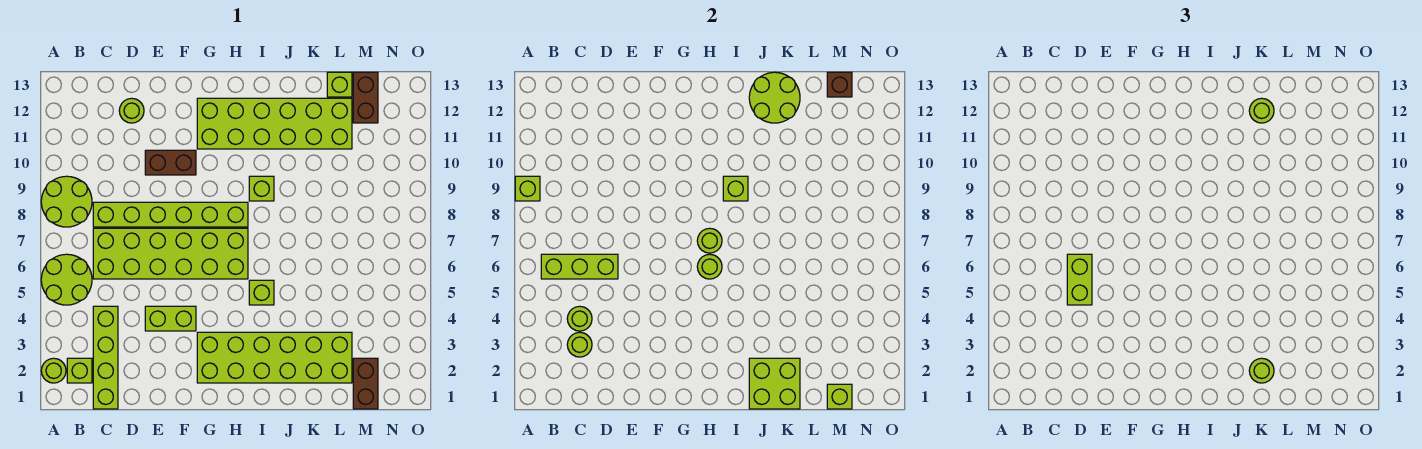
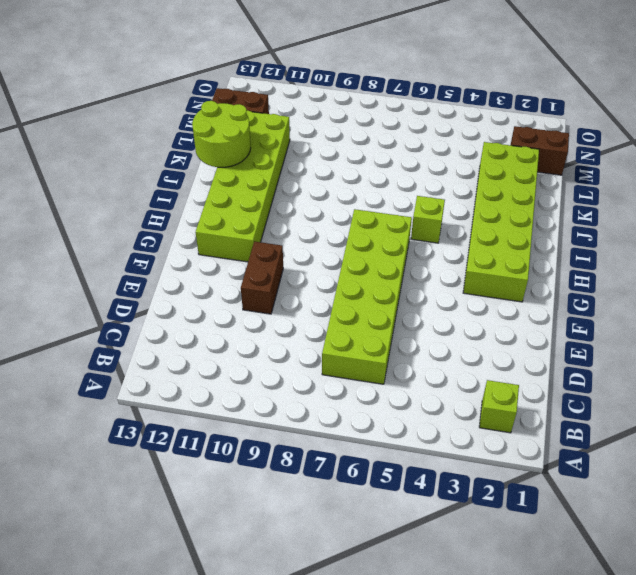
none -> lime round brick A2 level 1
none -> lime round brick A5:B6 level 1
none -> lime round brick A8:B9 level 1
none -> lime brick C1:C4 level 1

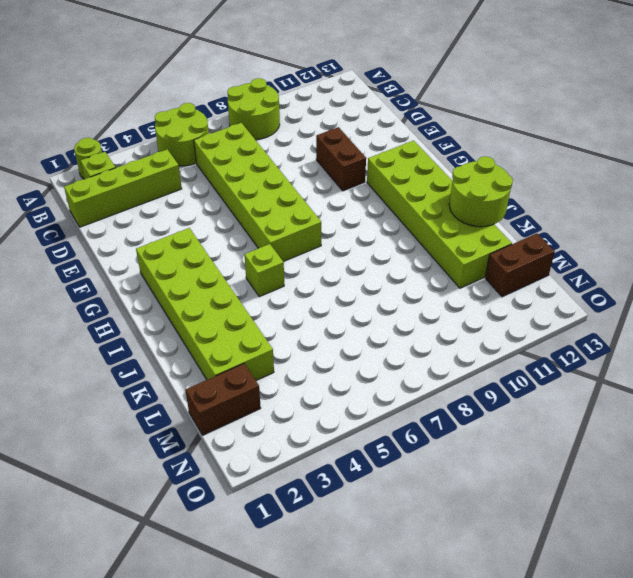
none -> lime brick C8:H8 level 1
none -> lime round brick D12 level 1
none -> lime brick E4:F4 level 1
none -> lime brick I9 level 1

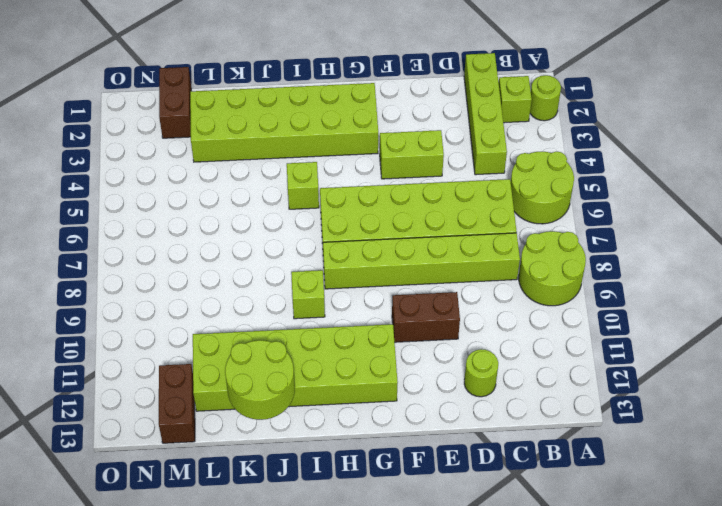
none -> lime brick L13 level 1
none -> lime brick A9 level 2
none -> lime brick B6:D6 level 2
none -> lime round brick C3 level 2

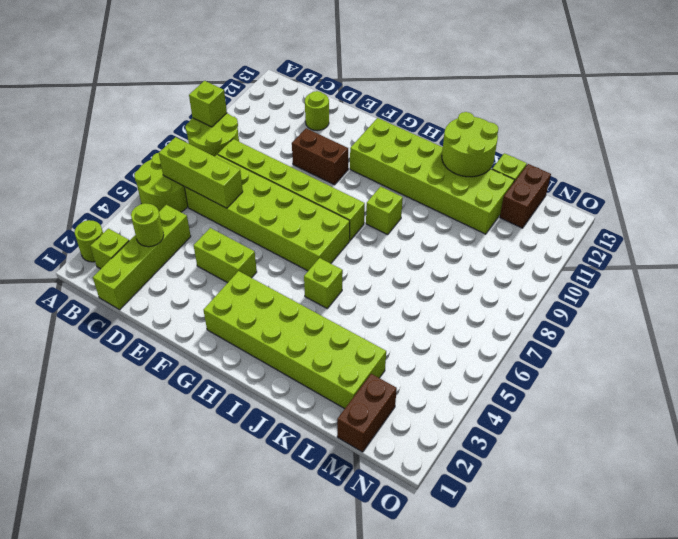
none -> lime round brick C4 level 2
none -> lime round brick H6 level 2
none -> lime round brick H7 level 2
none -> lime brick I9 level 2

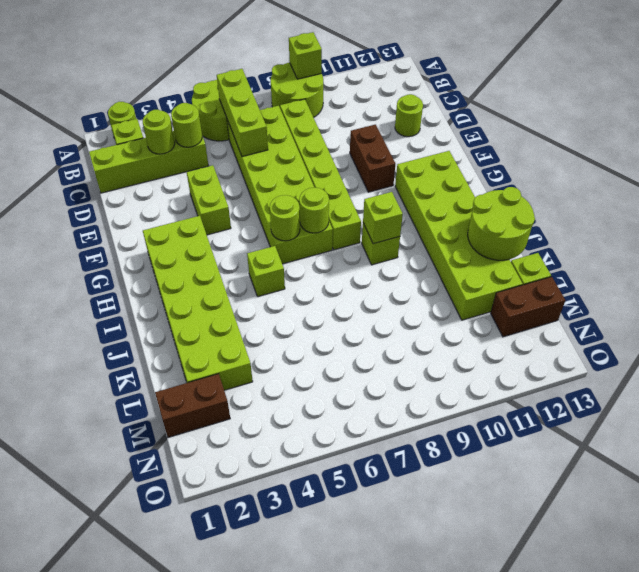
none -> lime brick J1:K2 level 2
none -> lime brick M1 level 2
none -> brown brick M13 level 2
none -> lime brick D5:D6 level 3

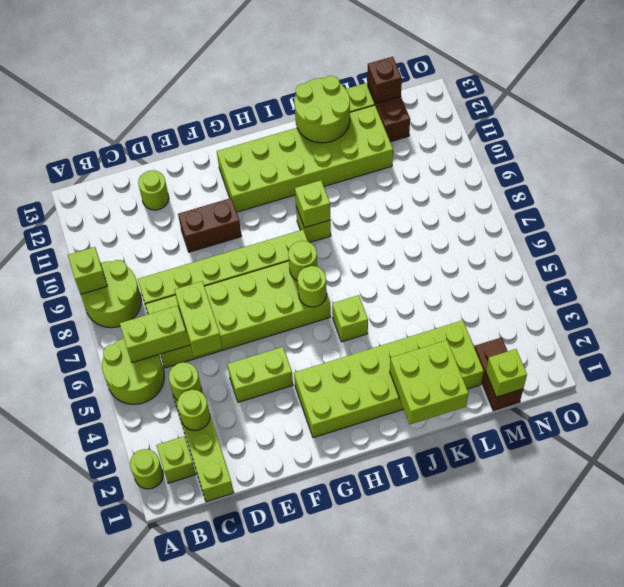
none -> lime round brick K2 level 3
none -> lime round brick K12 level 3

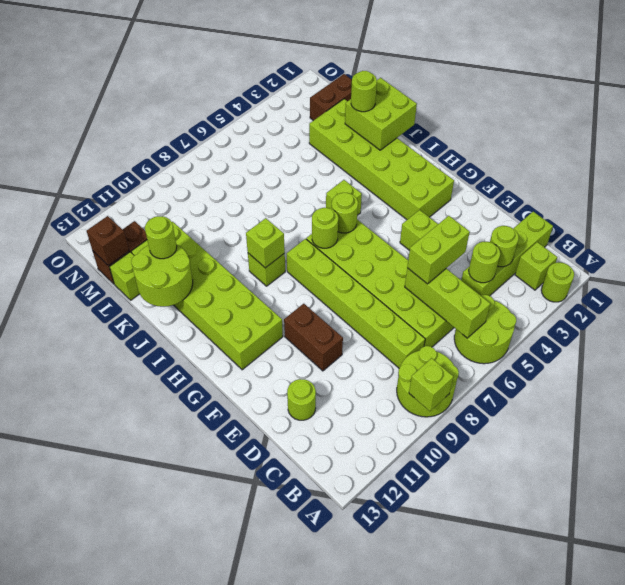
none -> lime brick M1 level 2

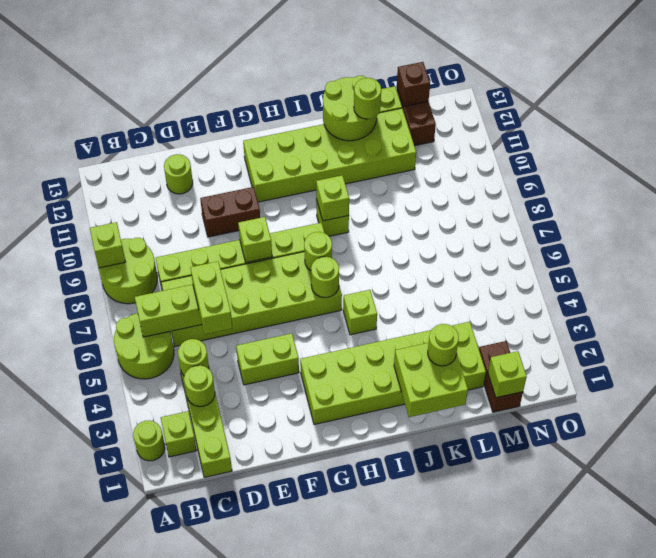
lime brick F8 level 2 -> none

